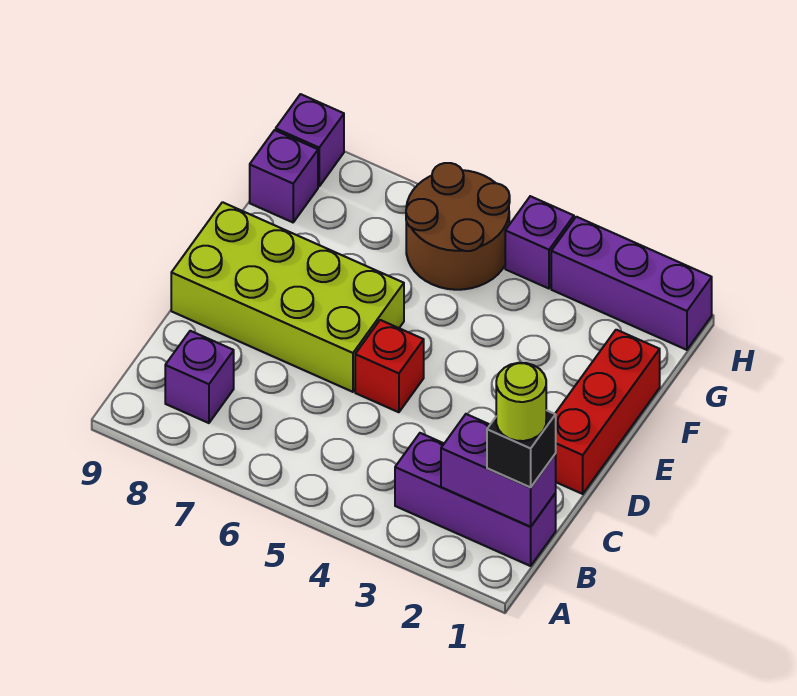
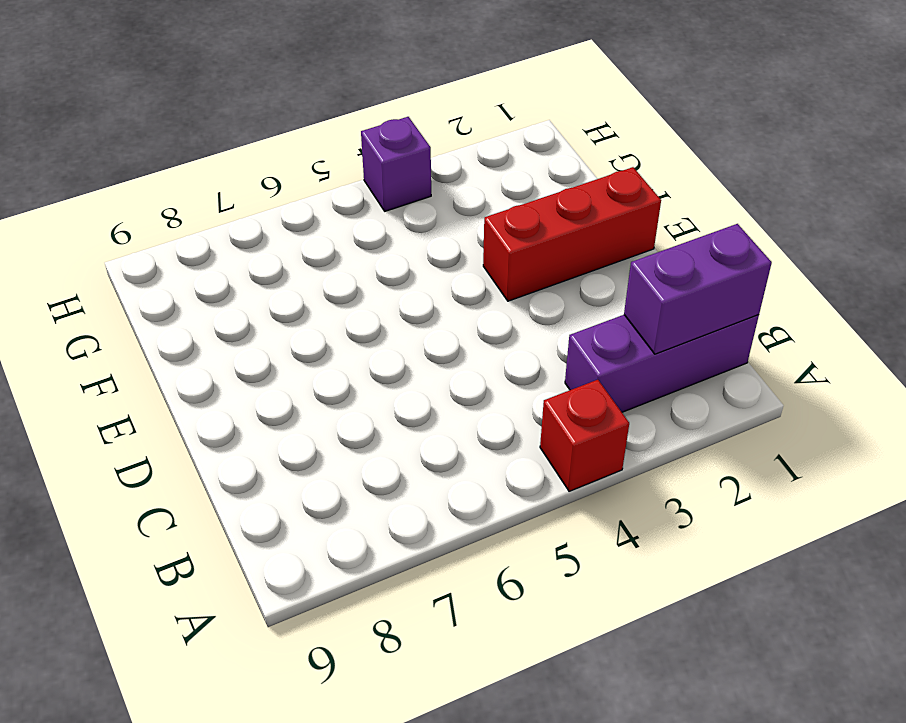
red brick A4 level 1 -> red brick D5 level 1
red brick E1:E3 level 1 -> red brick D1:F1 level 1
none -> purple brick B8 level 1
none -> lime brick D6:E9 level 1
none -> brown round brick G5:H6 level 1

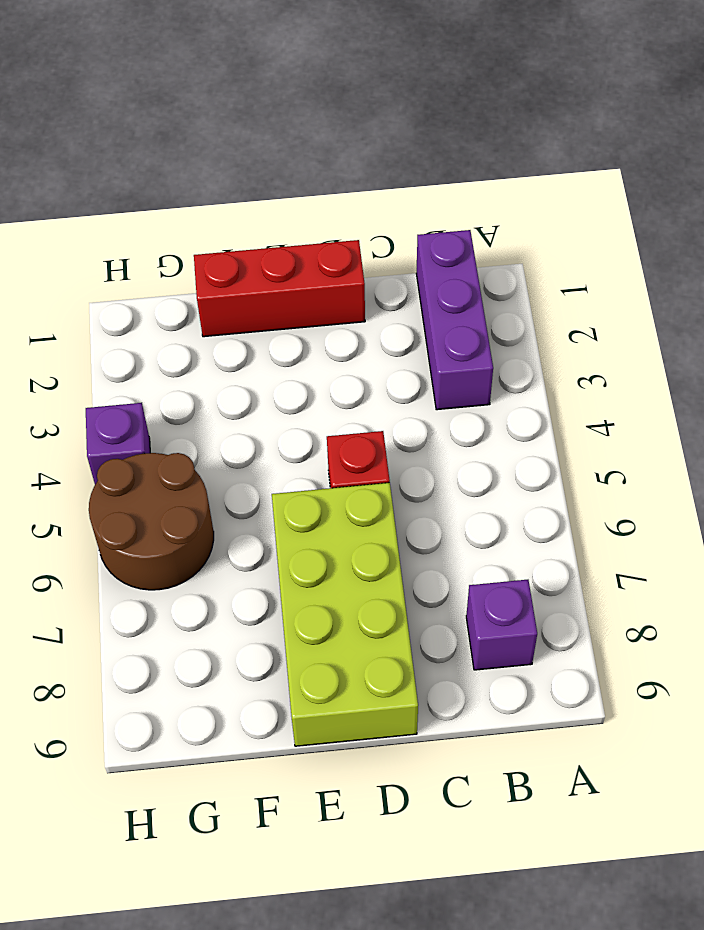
none -> purple brick G9 level 1
none -> purple brick H1:H3 level 1
none -> purple brick H9 level 1

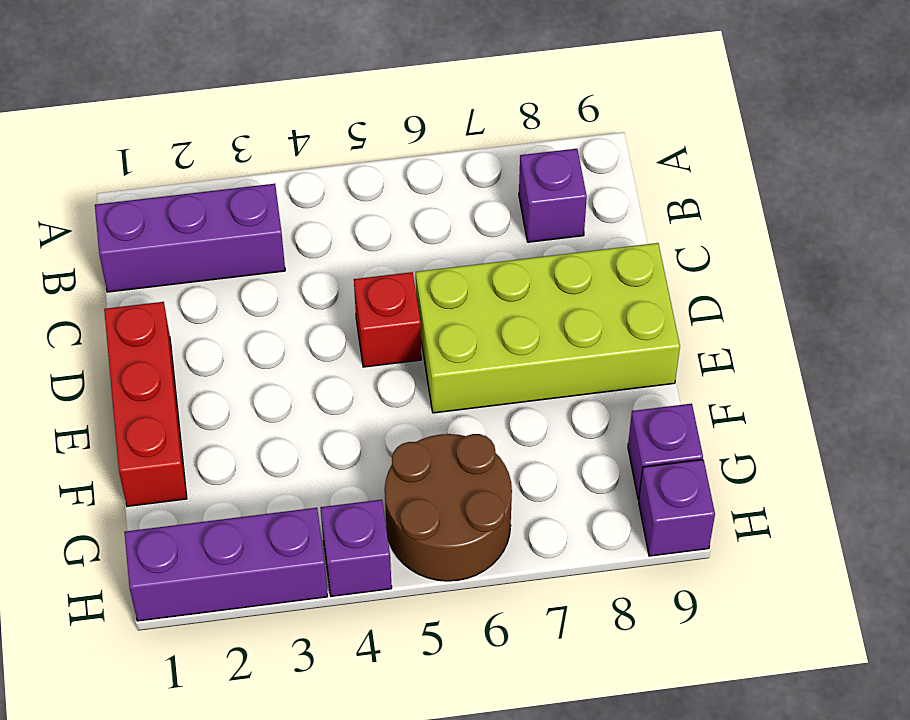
none -> purple brick B1:B2 level 2
none -> black brick B1 level 3
none -> lime round brick B1 level 4

